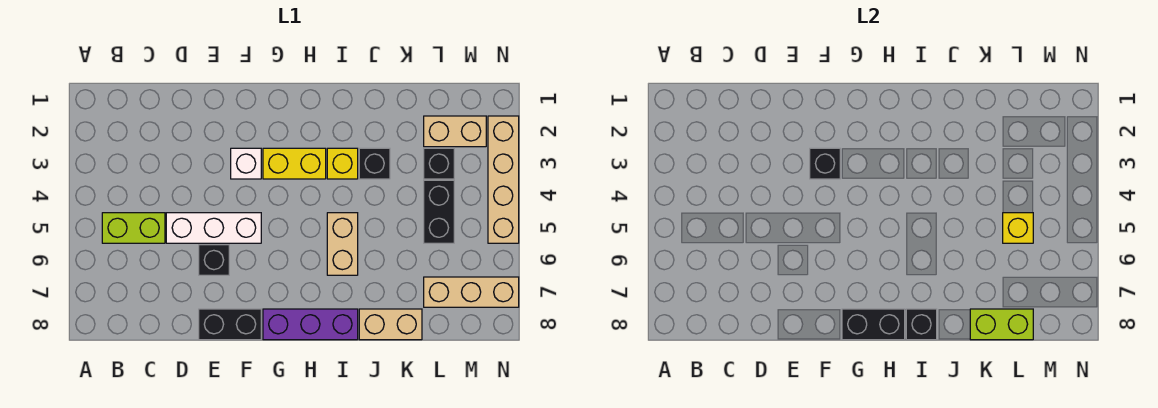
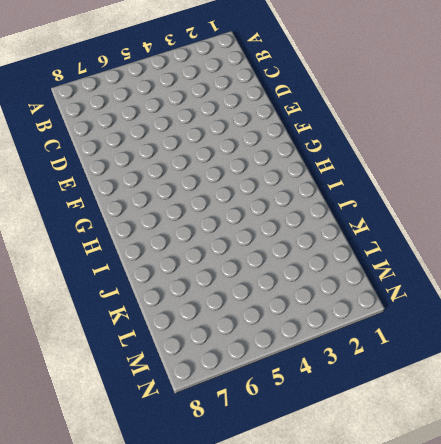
none -> lime brick B5:C5 level 1
none -> white brick D5:F5 level 1
none -> black brick E6 level 1

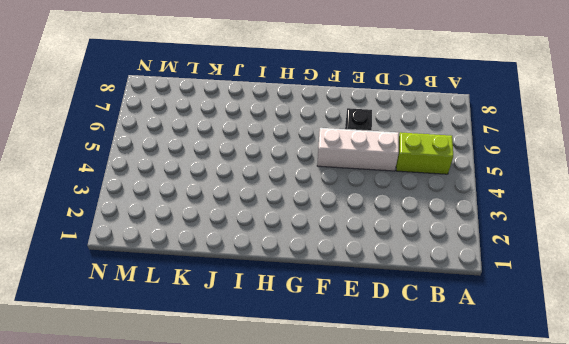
none -> black brick E8:F8 level 1
none -> white brick F3 level 1
none -> yellow brick G3:H3 level 1

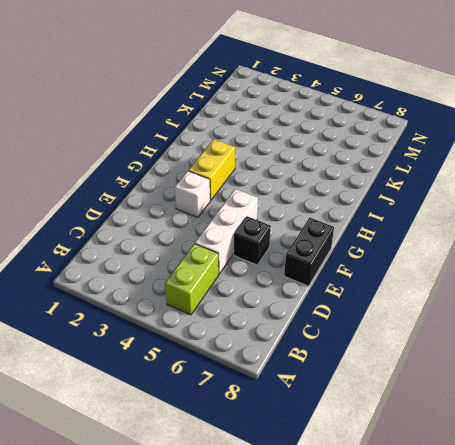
none -> purple brick G8:I8 level 1
none -> yellow brick I3 level 1
none -> tan brick I5:I6 level 1

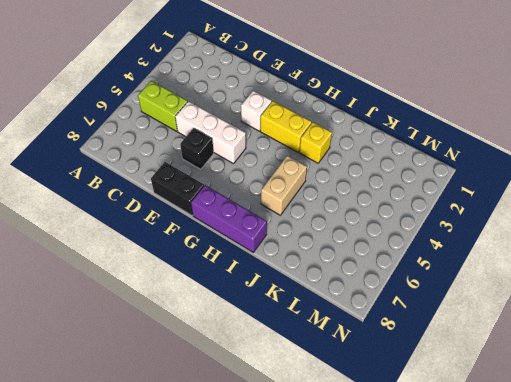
none -> black brick J3 level 1
none -> tan brick J8:K8 level 1
none -> tan brick L2:M2 level 1

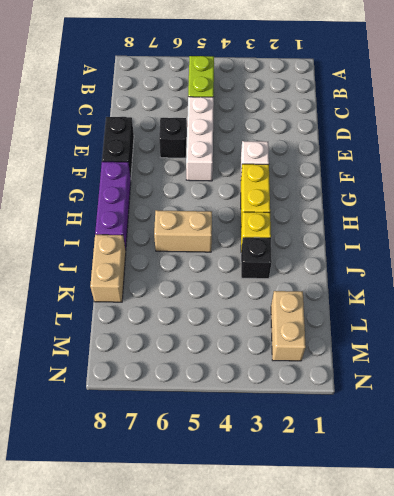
none -> black brick L3 level 1
none -> black brick L4:L5 level 1
none -> tan brick L7:N7 level 1

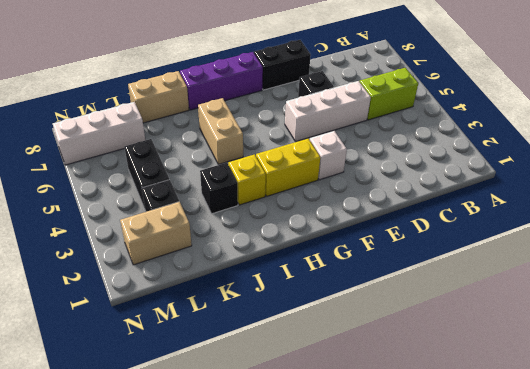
white brick L7:N7 level 1 -> tan brick L7:N7 level 1
none -> tan brick N2:N5 level 1
none -> black brick F3 level 2
none -> black brick G8:H8 level 2

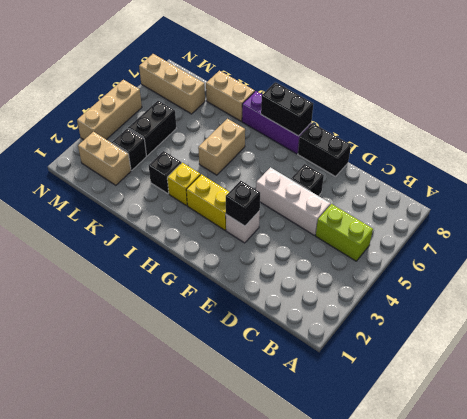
tan brick N3:N5 level 1 -> tan brick N2:N5 level 1
none -> black brick I8 level 2
none -> lime brick K8:L8 level 2
none -> yellow brick L5 level 2

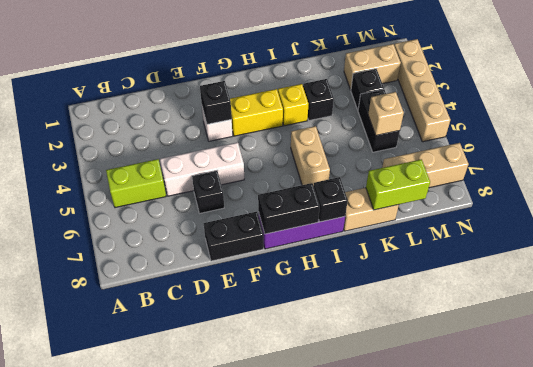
tan brick L5 level 2 -> yellow brick L5 level 2

